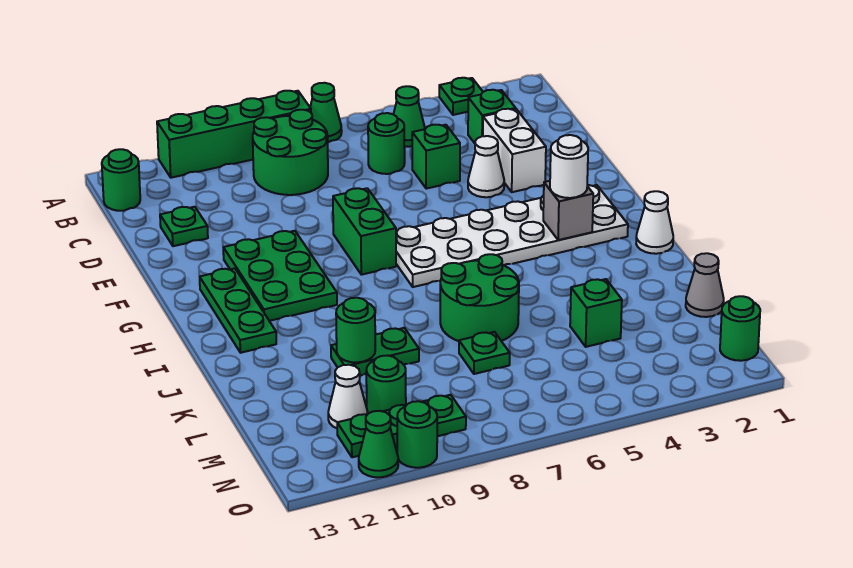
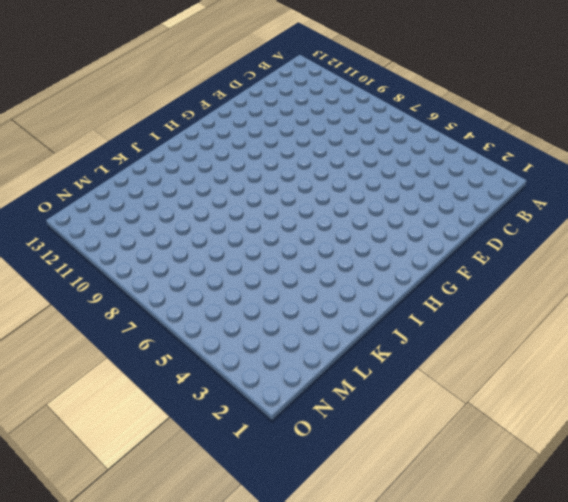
none -> green plate A3 level 1
none -> green cone A7 level 1
none -> green brick A8:A11 level 1
none -> green cone B5 level 1

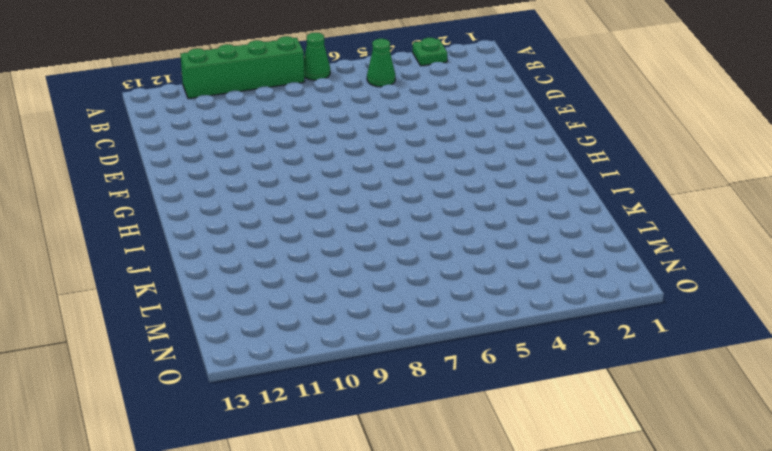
none -> green round brick B8:C9 level 1
none -> green round brick B13 level 1
none -> green brick C3 level 1
none -> green round brick C6 level 1

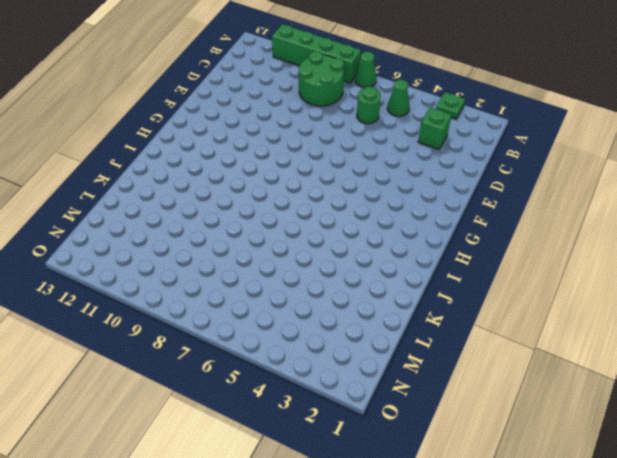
none -> green round brick B13 level 1
none -> white brick D3:E3 level 1
none -> green brick D5 level 1
none -> green plate D12 level 1

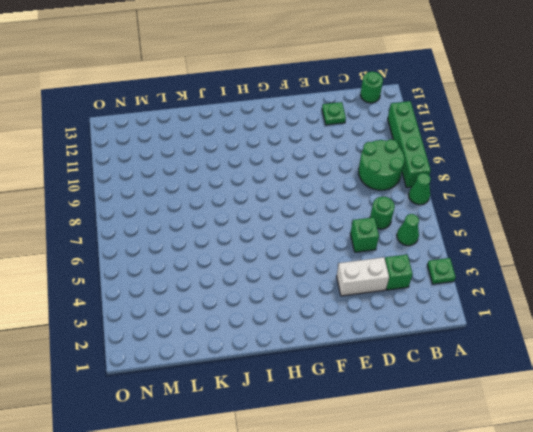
none -> white cone E4 level 1
none -> green brick F8:G8 level 1
none -> green plate F10:H11 level 1
none -> white plate G2:H7 level 1

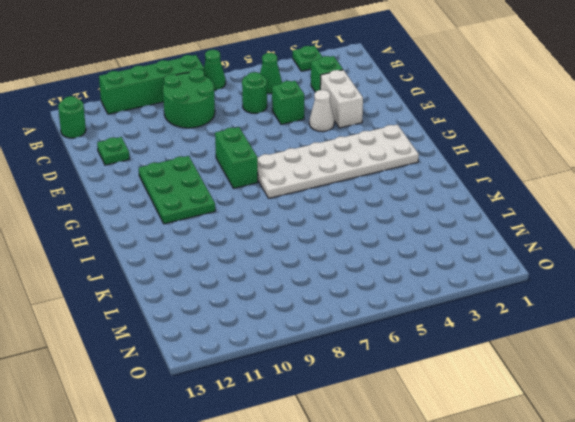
none -> green plate G12:I12 level 1
none -> white cone I1 level 1
none -> green round brick J6:K7 level 1
none -> green plate K9:K10 level 1

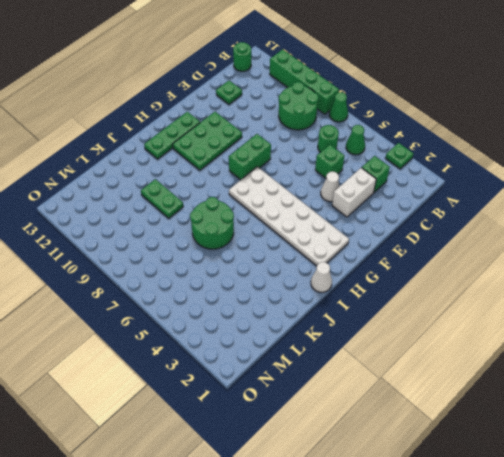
none -> grey cone L1 level 1
none -> green brick L4 level 1
none -> green plate L7 level 1
none -> green round brick M10 level 1

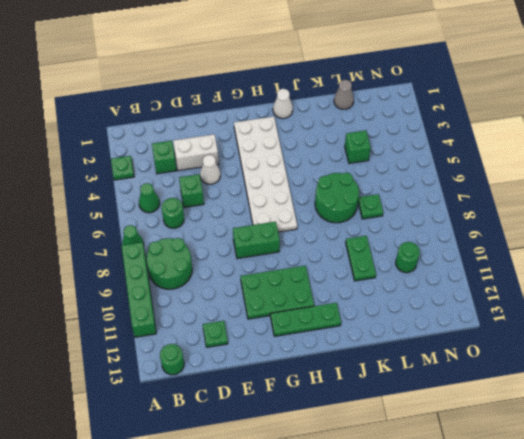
none -> white cone M11 level 1
none -> green round brick N1 level 1
none -> green plate N9:N11 level 1
none -> green round brick O10 level 1

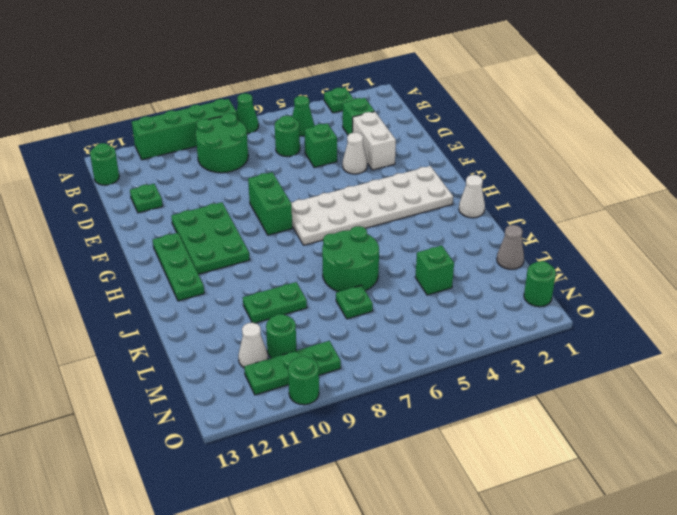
none -> green cone O11 level 1
none -> grey brick H3 level 2
none -> green round brick K10 level 2
none -> white round brick H3 level 3

